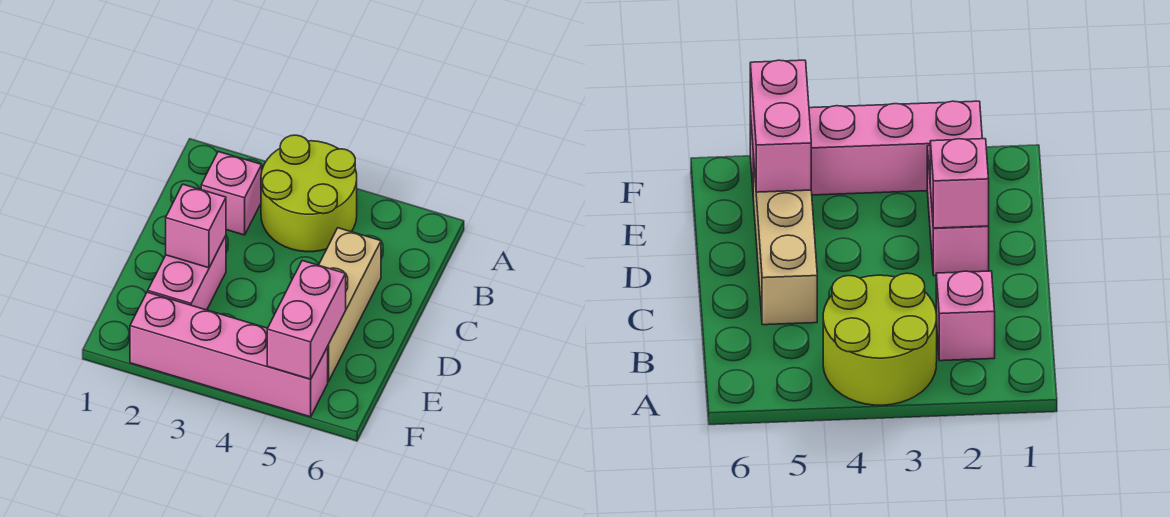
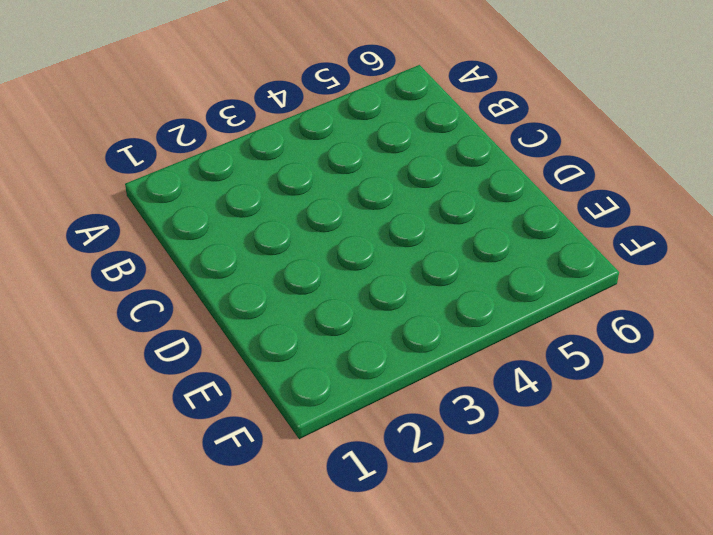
none -> lime round brick A3:B4 level 1
none -> pink brick B2 level 1

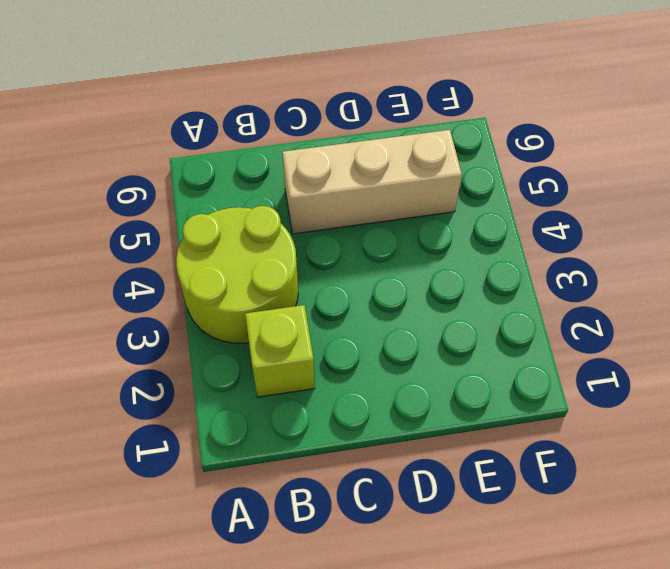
lime brick B2 level 1 -> pink brick B2 level 1
none -> pink brick D2:E2 level 1
none -> pink brick F2:F5 level 1

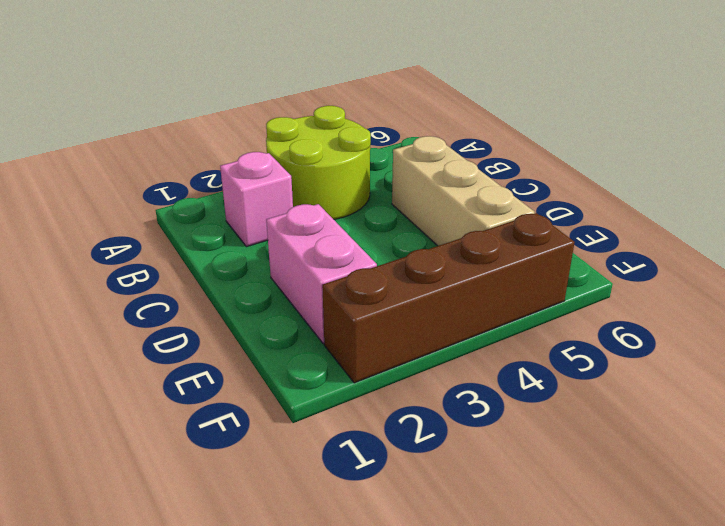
brown brick F2:F5 level 1 -> pink brick F2:F5 level 1
none -> pink brick D2 level 2
none -> pink brick E5:F5 level 2

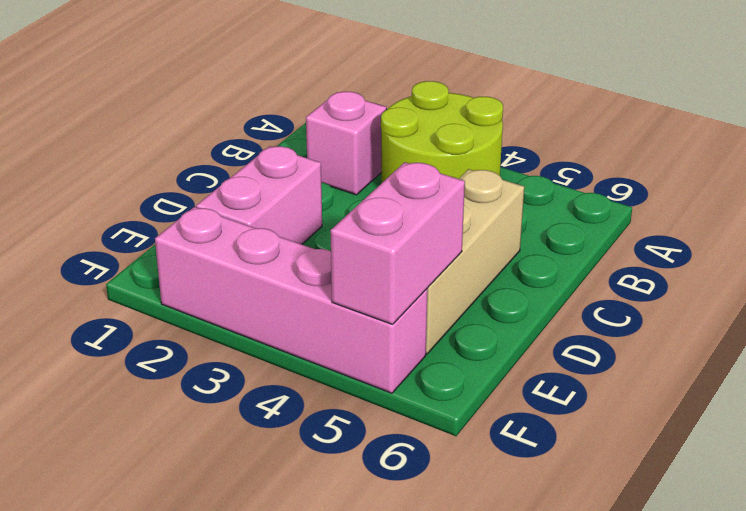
none -> pink brick D2 level 2

